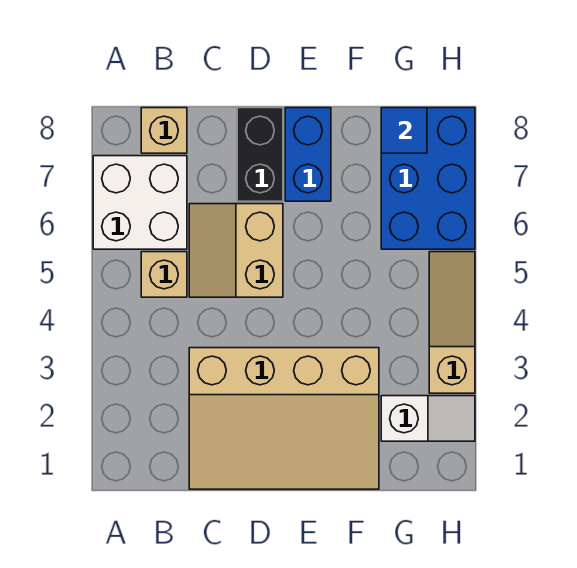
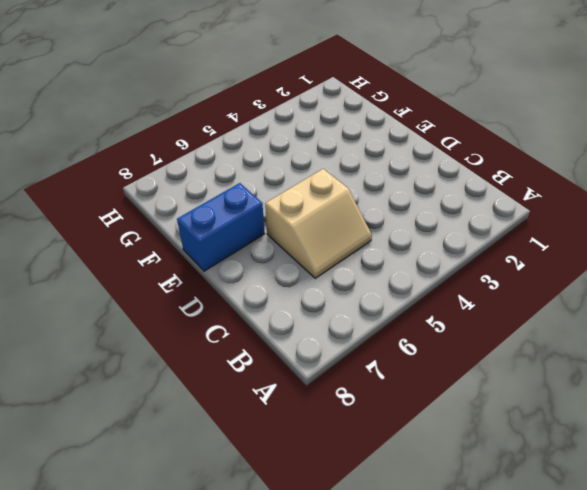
none -> white brick A6:B7 level 1
none -> tan brick B5 level 1

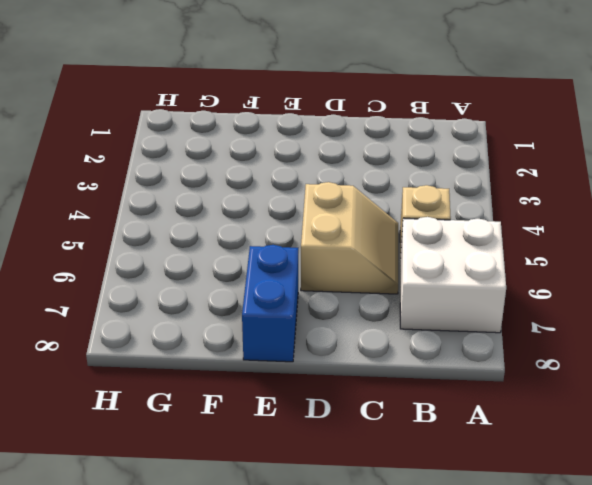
none -> tan brick B8 level 1
none -> tan slope C1:F3 level 1 top 3

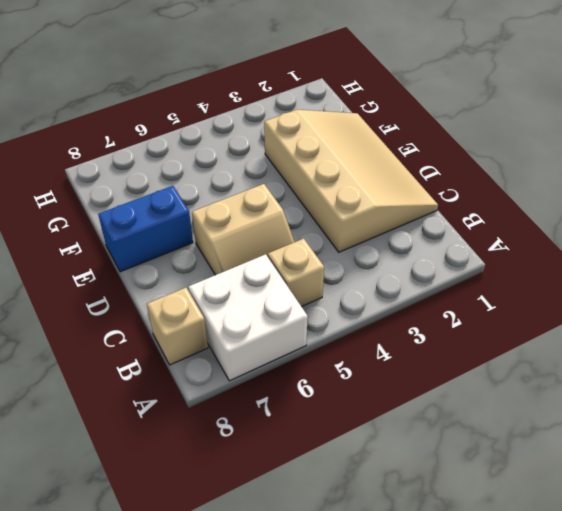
none -> black brick D7:D8 level 1
none -> white slope G2:H2 level 1 top G

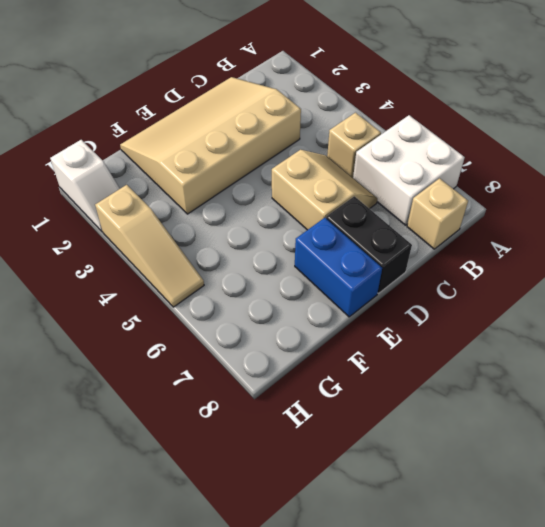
white slope H1:H2 level 1 top 1 -> white slope G2:H2 level 1 top G
none -> blue brick G6:H8 level 1
none -> blue tile G8 level 2

